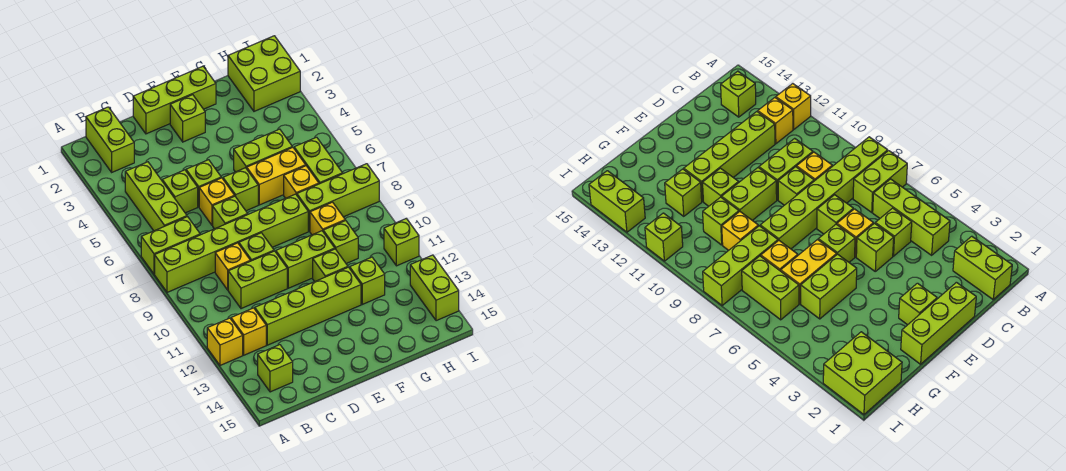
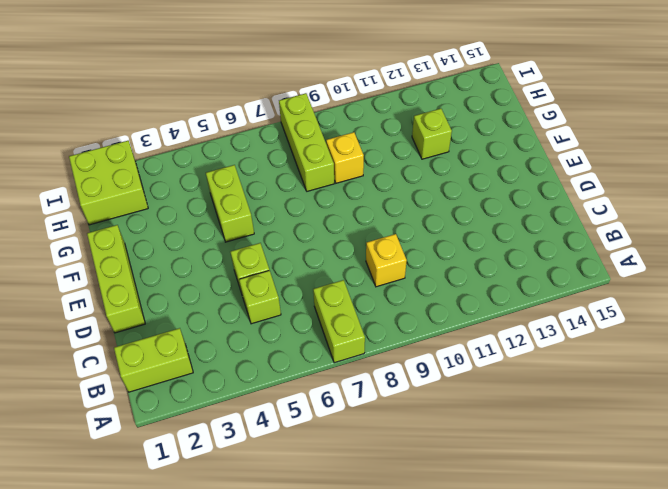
none -> lime brick A8:F8 level 1
none -> yellow brick A12 level 1
none -> lime brick B4:B6 level 1
none -> yellow brick B12 level 1

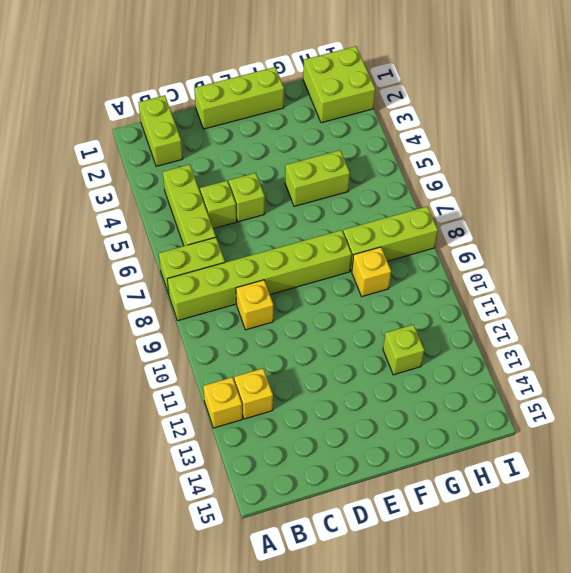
none -> lime brick B14 level 1
none -> lime brick C10:D10 level 1
none -> lime brick C12:F12 level 1
none -> yellow brick D6 level 1

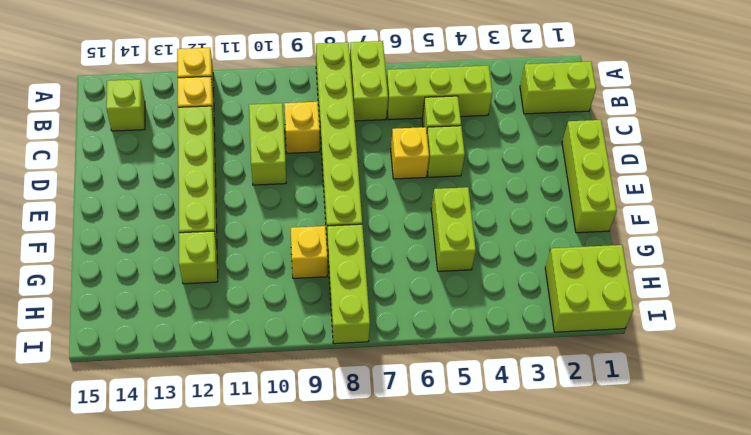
none -> lime brick D7 level 1
none -> lime brick D9 level 1
none -> lime brick E2 level 1
none -> lime brick E6 level 1

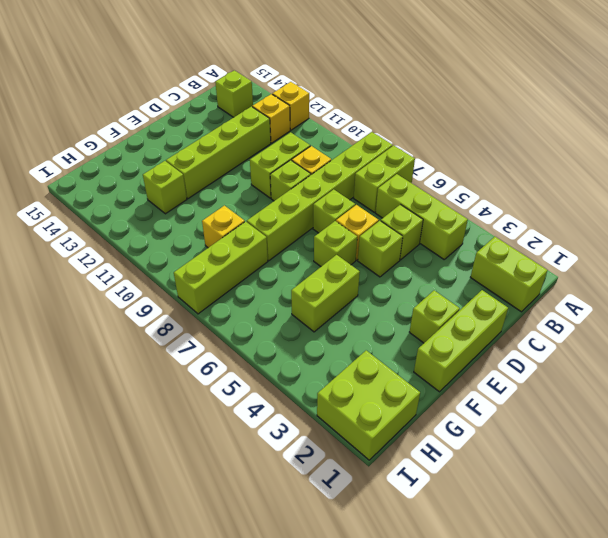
none -> lime brick E10:F10 level 1
none -> yellow brick F6:G6 level 1
none -> lime brick F11 level 1
none -> yellow brick G7 level 1

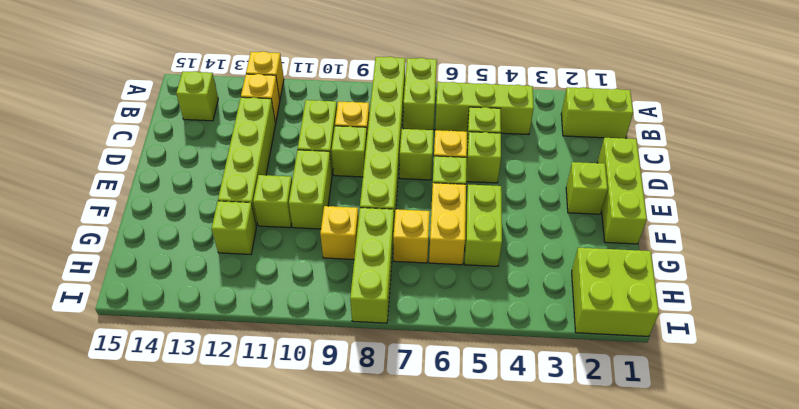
none -> lime brick G10 level 1
none -> lime brick H6:H7 level 1
none -> lime brick I11 level 1
none -> lime brick I13:I14 level 1

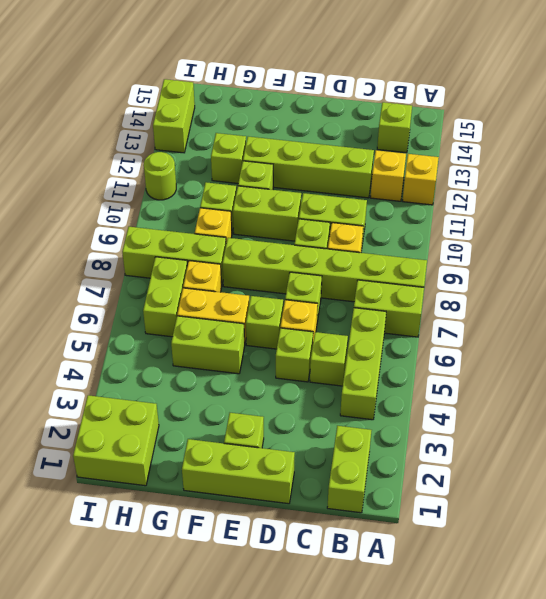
lime round brick I11 level 1 -> lime brick I11 level 1

